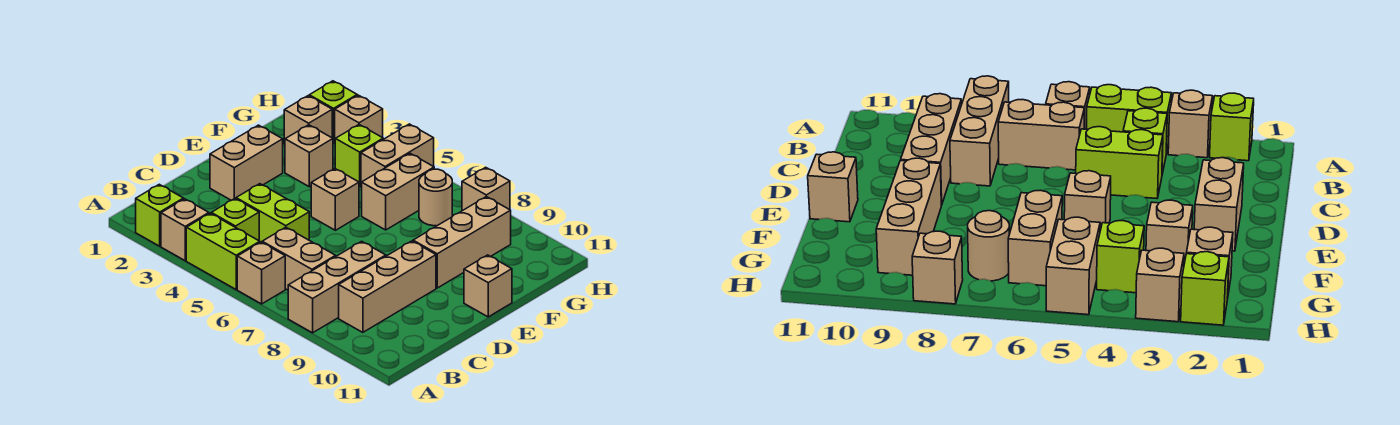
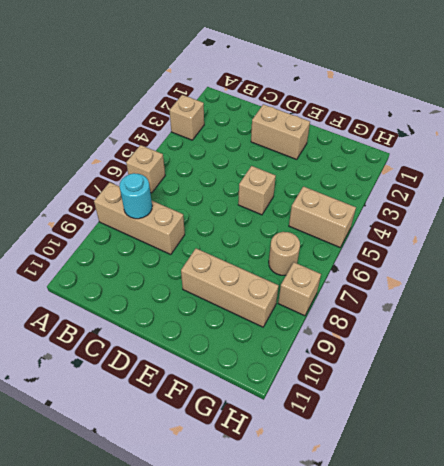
cyan round brick B8 level 2 -> none
none -> lime brick A2 level 1
none -> lime brick A4:A5 level 1
none -> lime brick B4 level 1

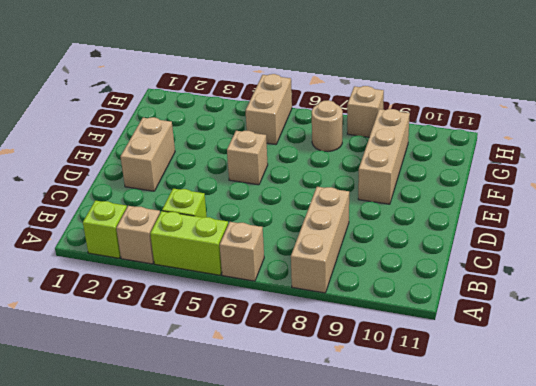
none -> tan brick B6:B7 level 1
none -> tan brick B9:D9 level 1
none -> lime brick C4:C5 level 1

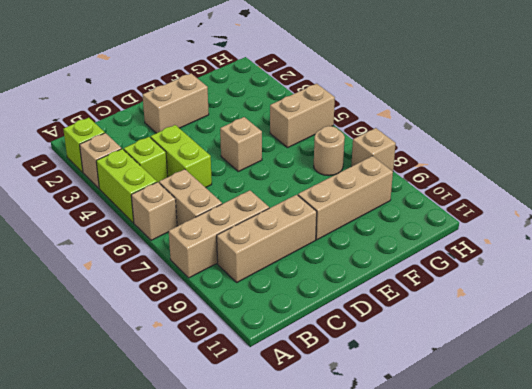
none -> tan brick E11 level 1
none -> tan brick F3 level 1
none -> tan brick F6:G6 level 1

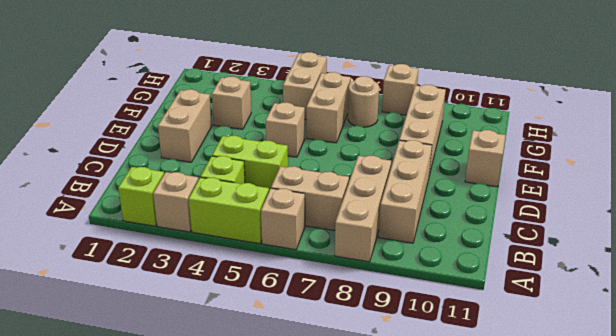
none -> tan brick G2 level 1
none -> lime brick G4 level 1
none -> lime brick H2 level 1

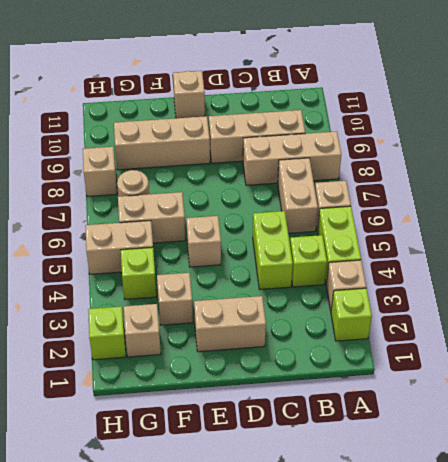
none -> tan brick H3 level 1

